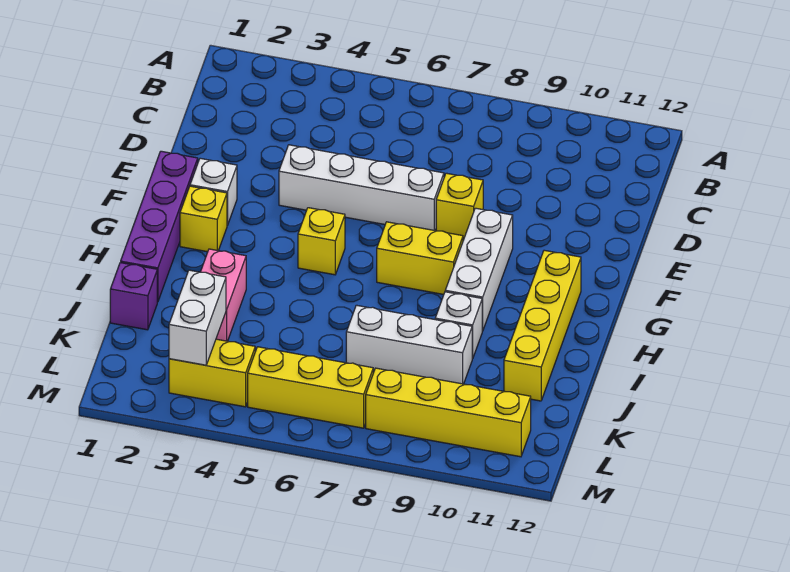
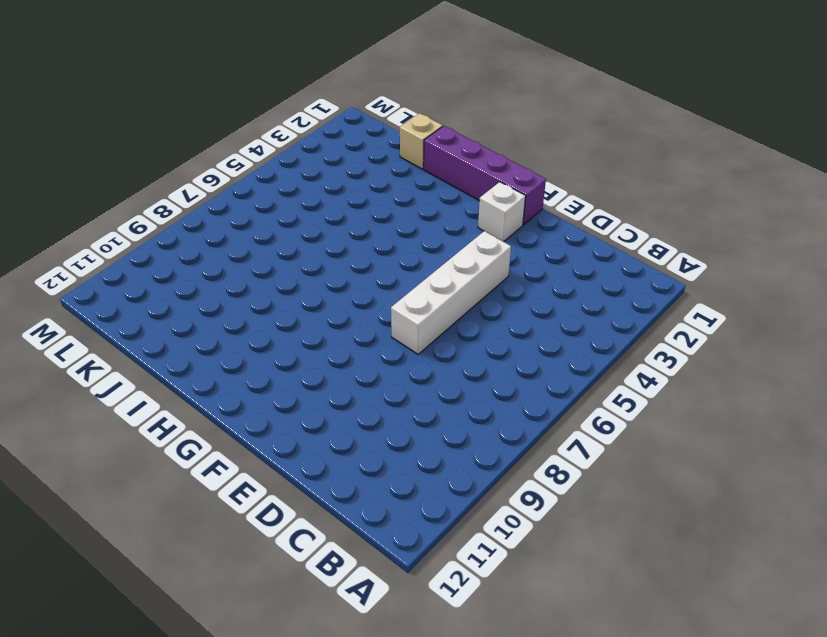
tan brick J1 level 1 -> purple brick J1 level 1
none -> yellow brick E8 level 1
none -> white brick F9:H9 level 1
none -> yellow brick G2 level 1

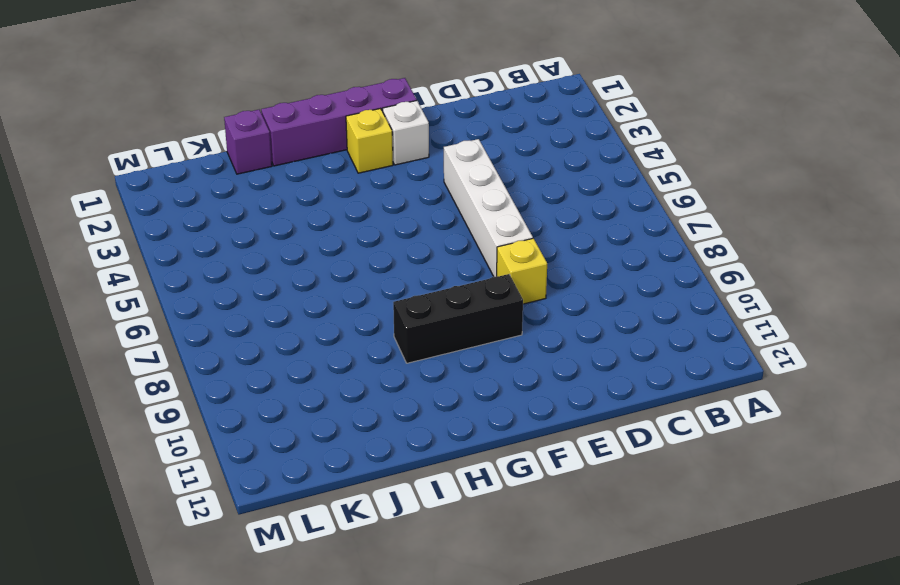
black brick F9:H9 level 1 -> white brick F9:H9 level 1
none -> yellow brick G5 level 1
none -> yellow brick G7:G8 level 1
none -> yellow brick G11:J11 level 1

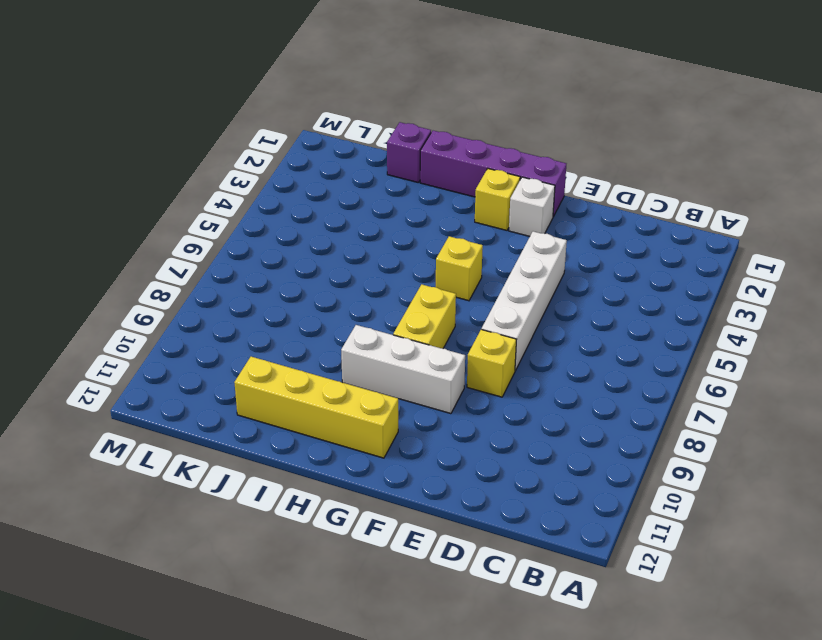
none -> pink brick I3:J3 level 1
none -> white brick I9 level 1
none -> white brick J7:J9 level 1

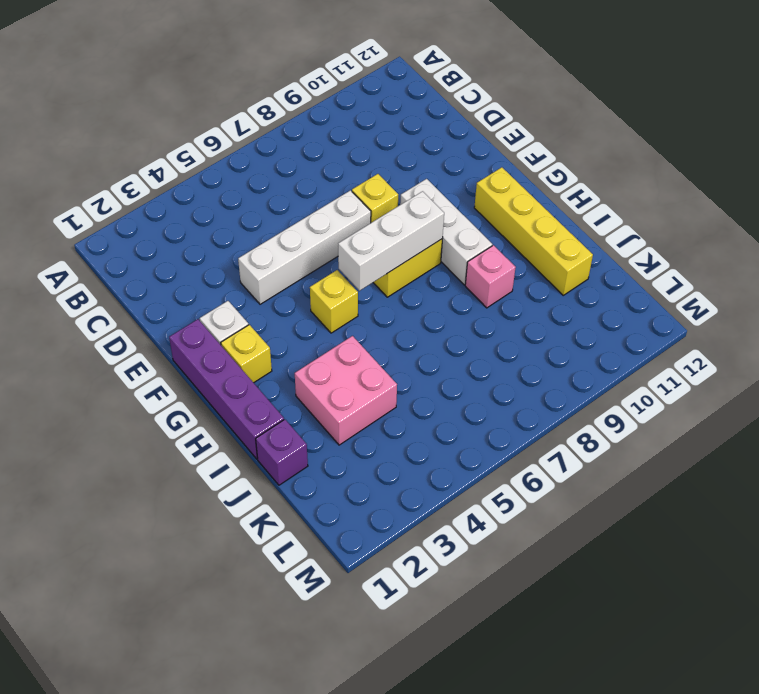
white brick G6:G8 level 2 -> white brick J7:J9 level 1
pink brick I3:J4 level 1 -> pink brick I3:J3 level 1
pink brick I9 level 1 -> white brick I9 level 1
none -> yellow brick L3:L4 level 1
none -> yellow brick L5:L7 level 1
none -> yellow brick L8:L11 level 1

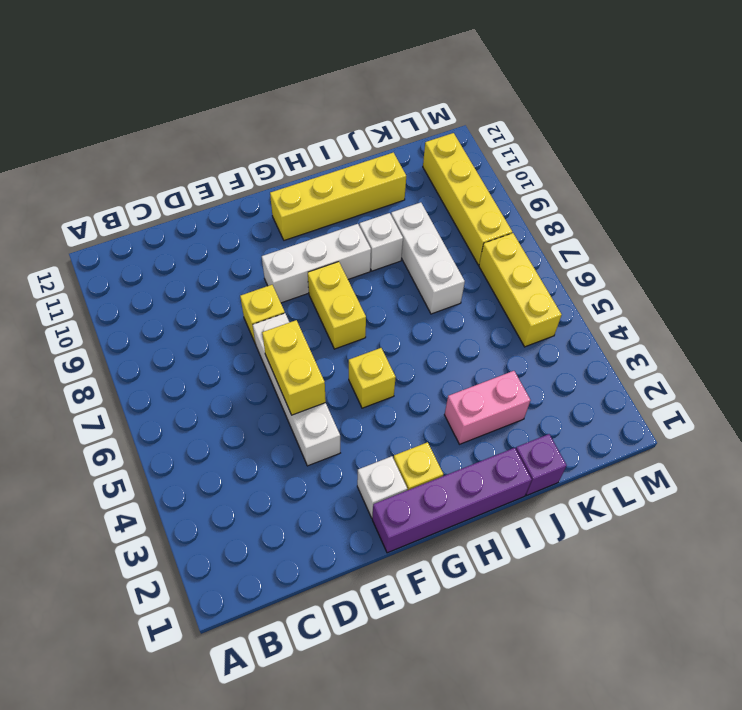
yellow brick E5:E6 level 2 -> yellow brick L3:L4 level 1
none -> white brick K3:L3 level 2

